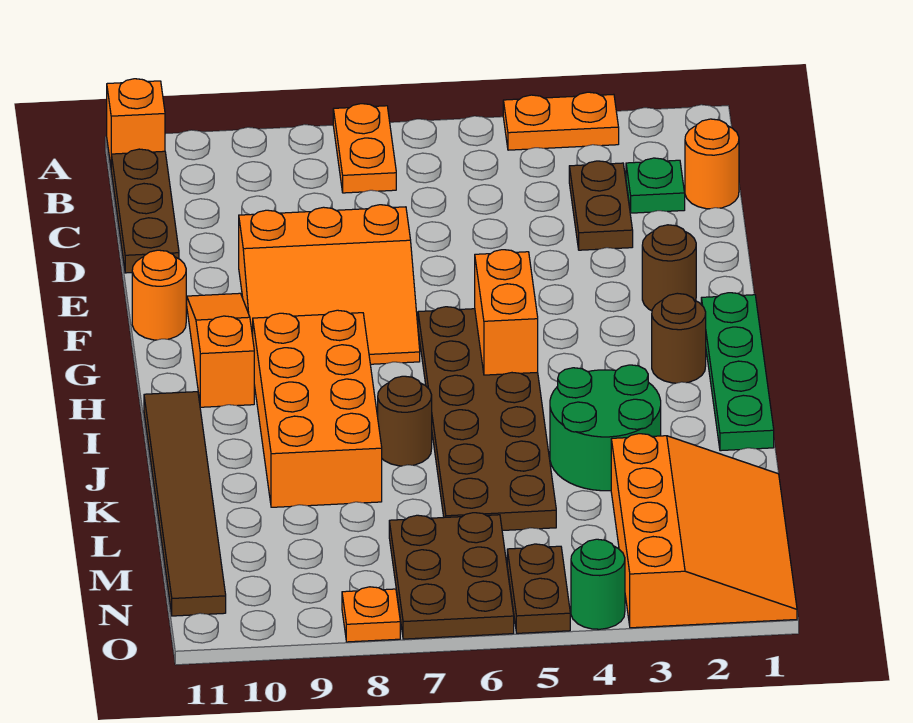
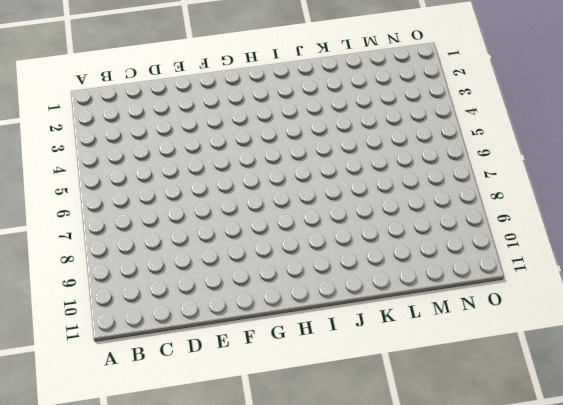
none -> orange plate A3:A4 level 1
none -> orange plate A7:B7 level 1
none -> orange brick A11 level 1

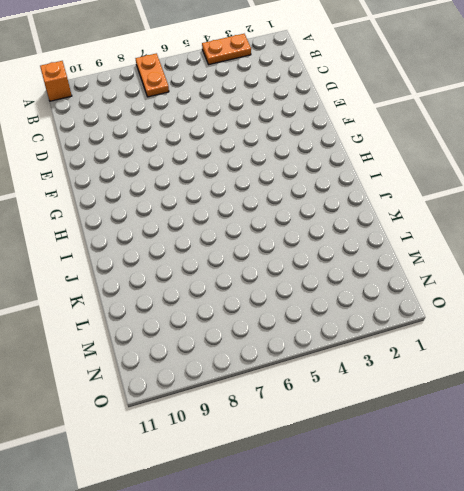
none -> brown plate B11:D11 level 1
none -> orange round brick C1 level 1
none -> green plate C2 level 1

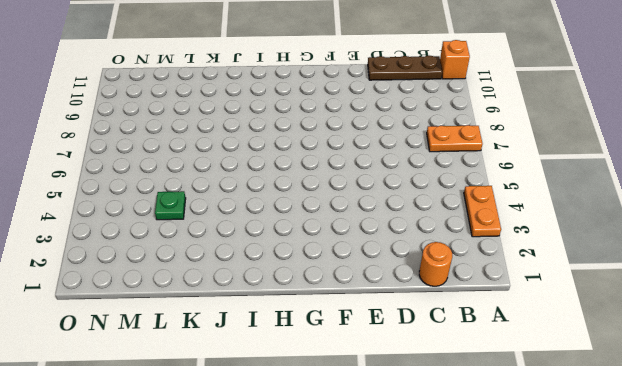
green plate L4 level 1 -> green plate C2 level 1
none -> brown plate C3:D3 level 1
none -> orange slope E7:G9 level 1 top E
none -> brown round brick F2 level 1

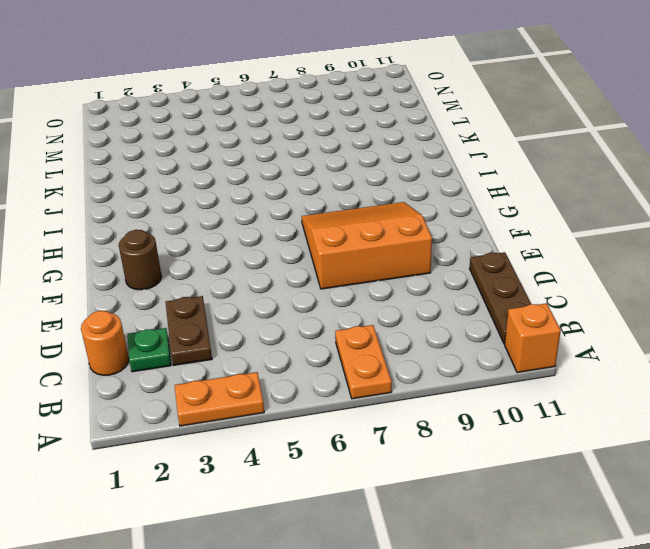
none -> orange slope F10:H10 level 1 top H
none -> orange round brick F11 level 1
none -> green plate G1:J1 level 1

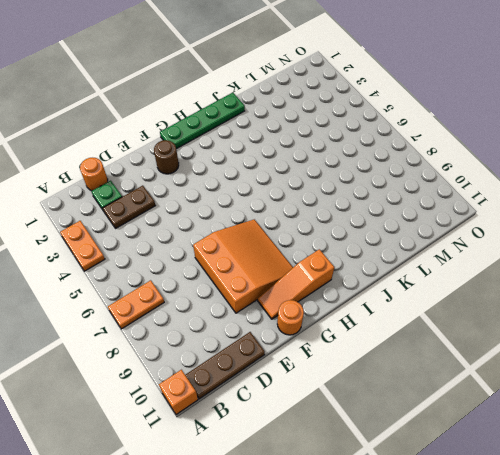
none -> brown plate G5:L6 level 1
none -> brown round brick H2 level 1
none -> orange brick H8:K9 level 1

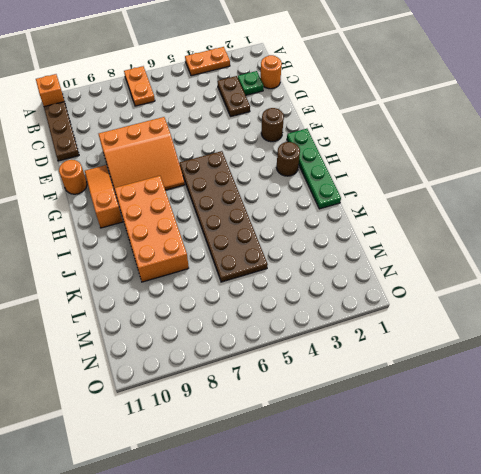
none -> brown tile I11:N11 level 1
none -> green round brick J3:K4 level 1
none -> brown round brick J7 level 1

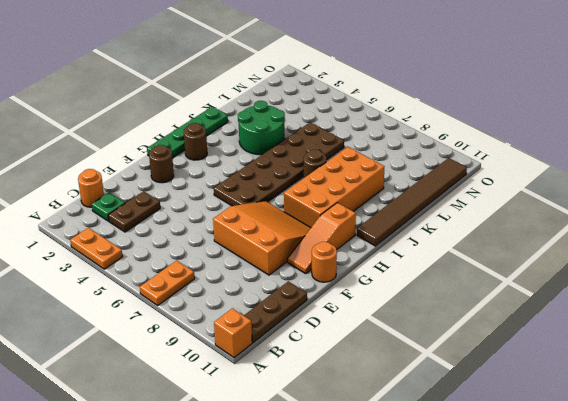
none -> orange slope L1:O3 level 1 top 3
none -> brown plate M6:O7 level 1
none -> brown plate N5:O5 level 1

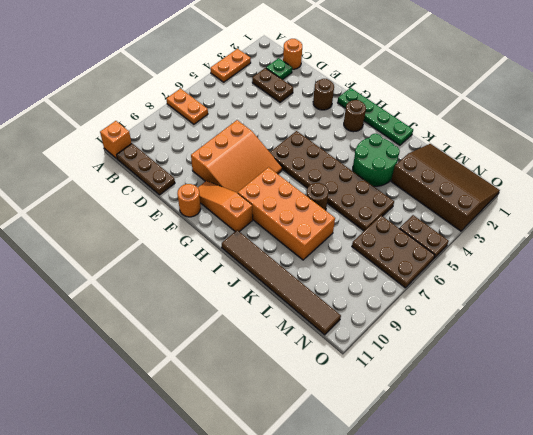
brown slope L1:O3 level 1 top 3 -> orange slope L1:O3 level 1 top 3
none -> green round brick O4 level 1
none -> orange plate O8 level 1
none -> orange brick G5:H5 level 2

